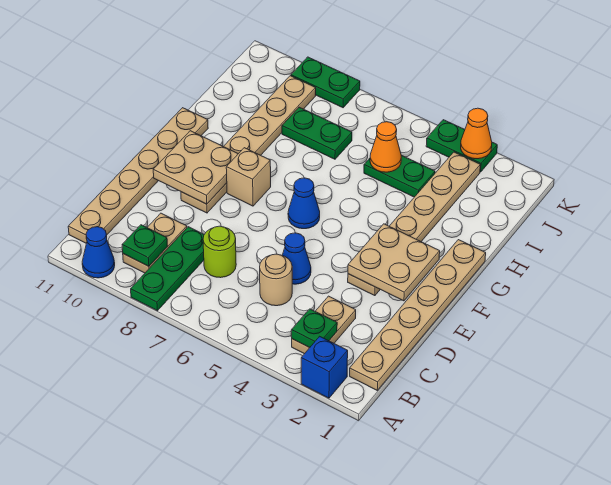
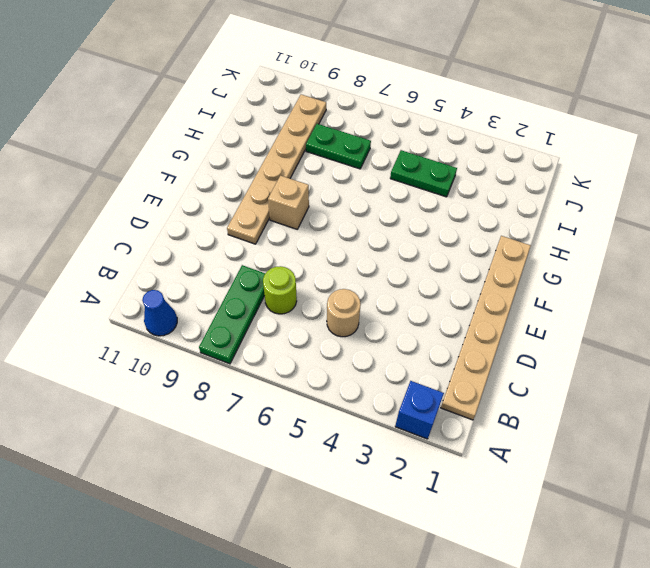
none -> tan plate B3:C3 level 1
none -> tan plate B9:C9 level 1
none -> tan plate B11:G11 level 1

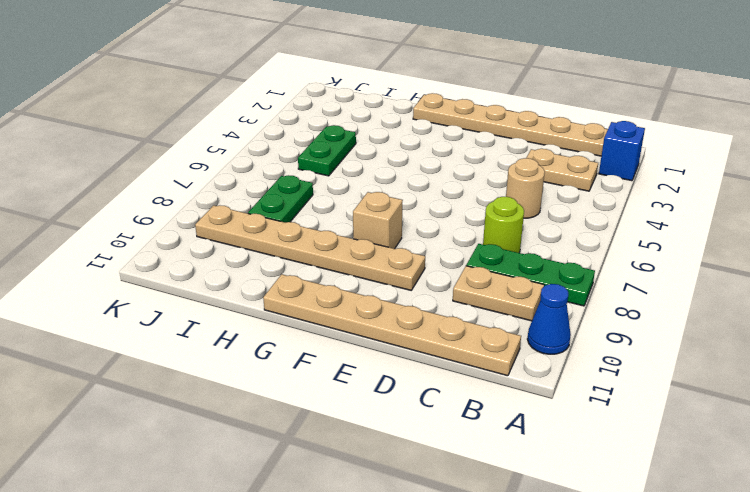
none -> blue cone D5 level 1
none -> tan plate E3:J3 level 1
none -> blue cone F6 level 1

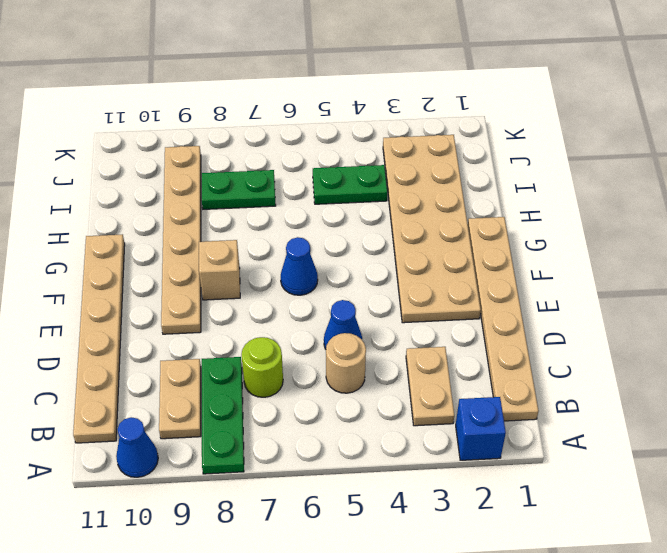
tan plate E2:J3 level 1 -> tan plate E3:J3 level 1
none -> green plate K3:K4 level 1
none -> green plate K8:K9 level 1
none -> green plate B3 level 2

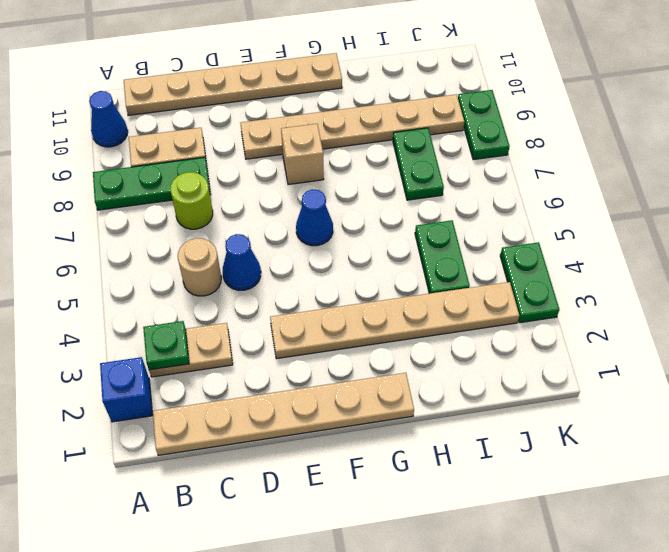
none -> green plate B9 level 2
none -> tan plate E2:F3 level 2
none -> tan plate E9:F10 level 2

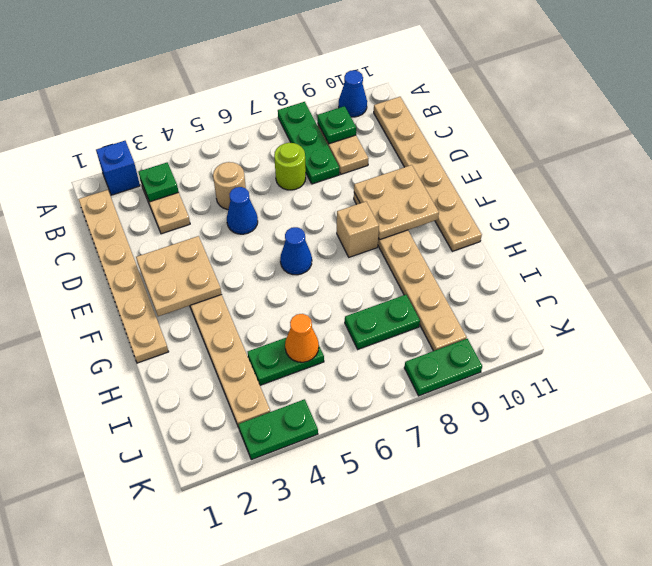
none -> orange cone K3 level 2

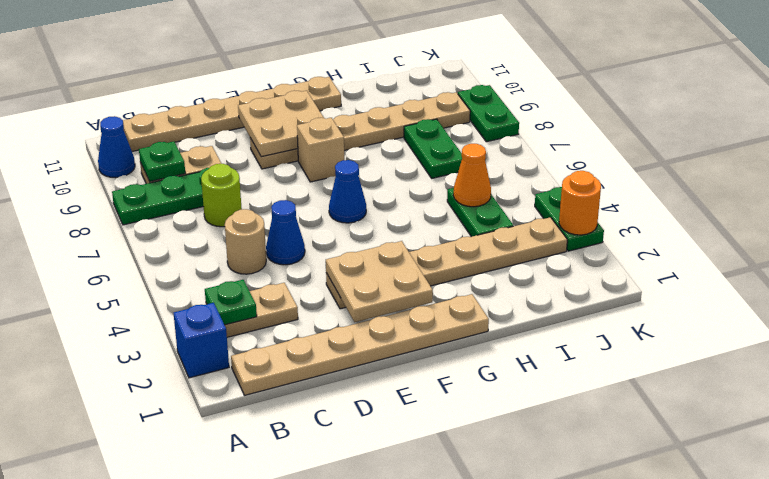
orange round brick K3 level 2 -> orange cone K3 level 2

